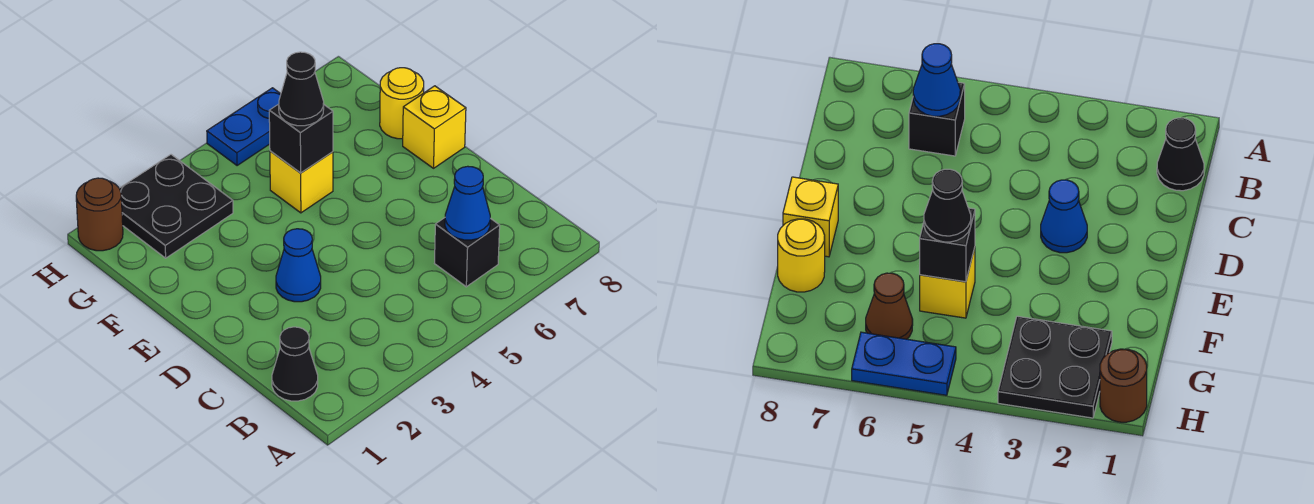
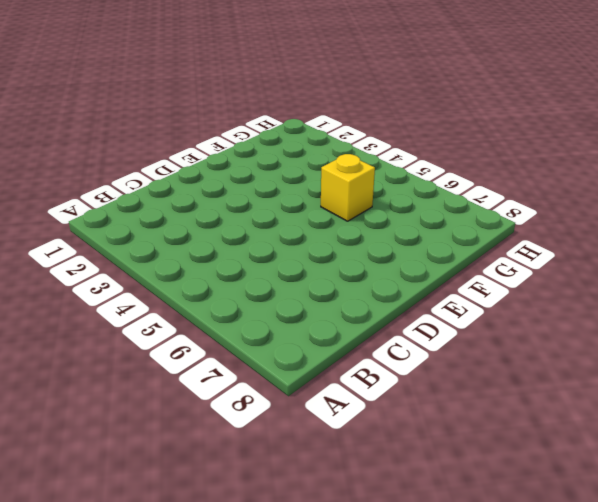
none -> black cone B1 level 1
none -> black brick B6 level 1
none -> blue cone D3 level 1

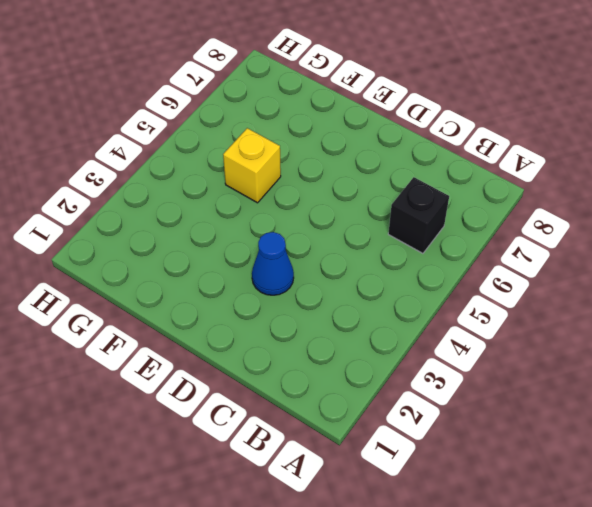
none -> black cone B1 level 1
none -> yellow brick E8 level 1
none -> yellow round brick F8 level 1

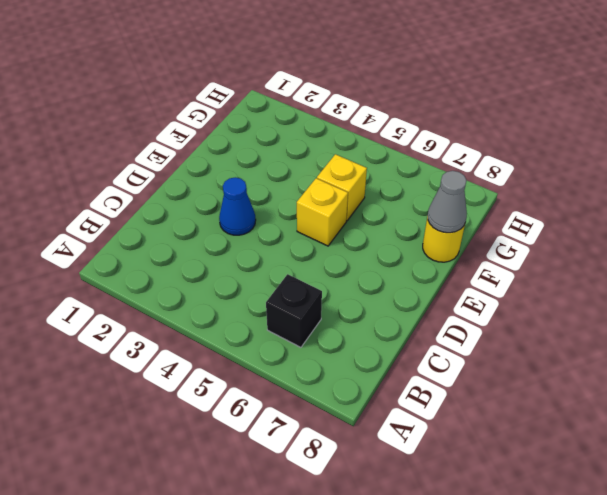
yellow brick E5 level 1 -> yellow brick E8 level 1
grey cone F8 level 2 -> none
none -> black cone B1 level 1
none -> black plate G2:H3 level 1
none -> brown cone G6 level 1

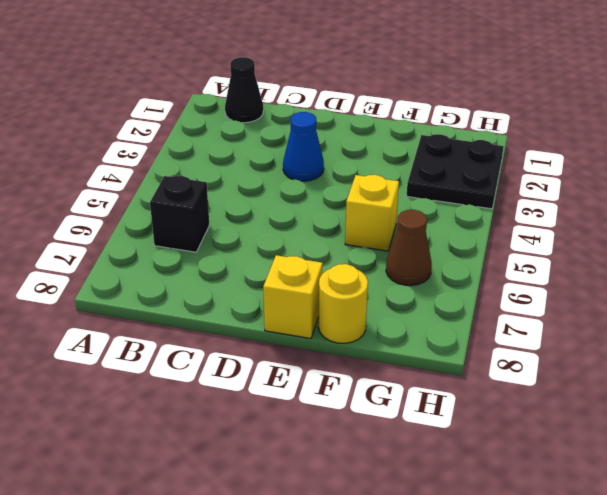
none -> brown round brick H1 level 1
none -> blue plate H5:H6 level 1
none -> blue cone B6 level 2

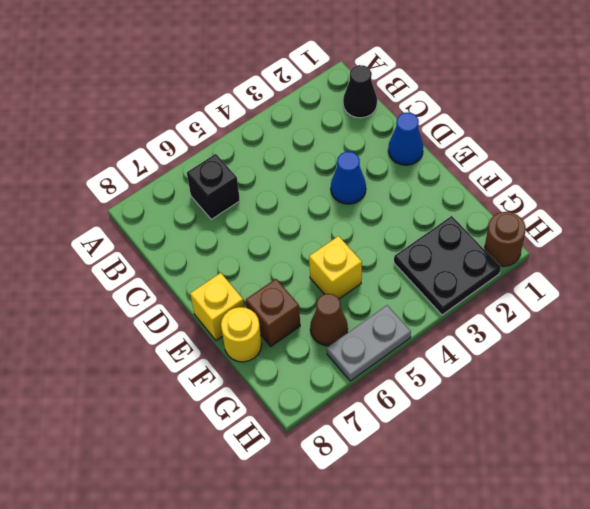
blue cone D1 level 1 -> blue cone B6 level 2
brown brick F7 level 1 -> none
grey plate H5:H6 level 1 -> blue plate H5:H6 level 1
none -> black brick F5 level 2
none -> black cone F5 level 3

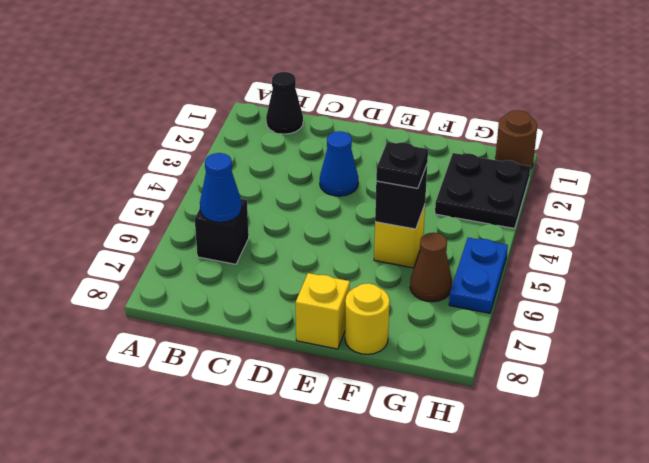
black plate F5 level 3 -> black cone F5 level 3

